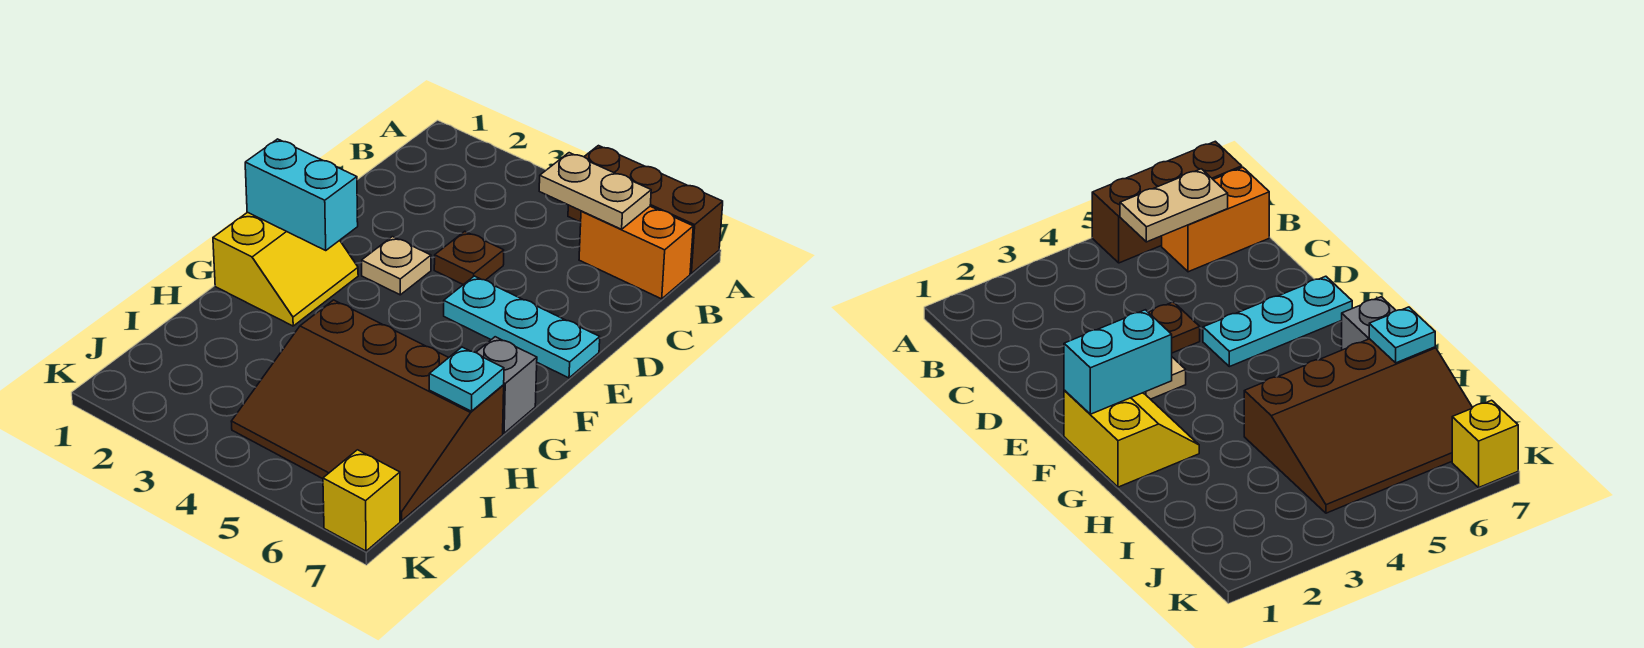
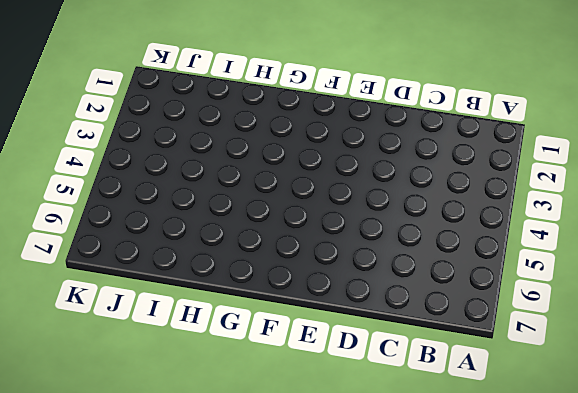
none -> brown brick A5:A7 level 1
none -> orange brick B6:B7 level 1
none -> brown plate D4 level 1

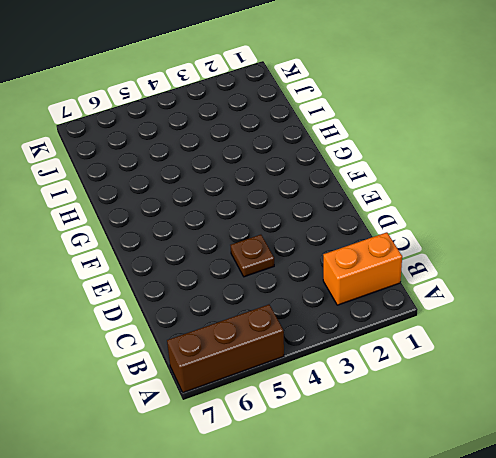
orange brick B1:B2 level 1 -> orange brick B6:B7 level 1
none -> tan plate E3 level 1
none -> cyan plate E5:E7 level 1
none -> yellow slope F1:G2 level 1 top 1

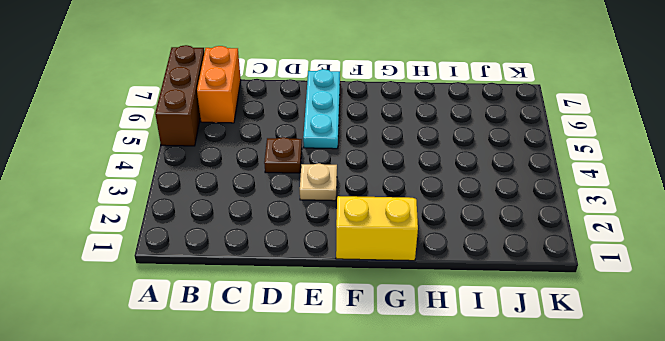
none -> grey brick G7 level 1
none -> brown slope H4:J7 level 1 top H
none -> yellow brick K7 level 1

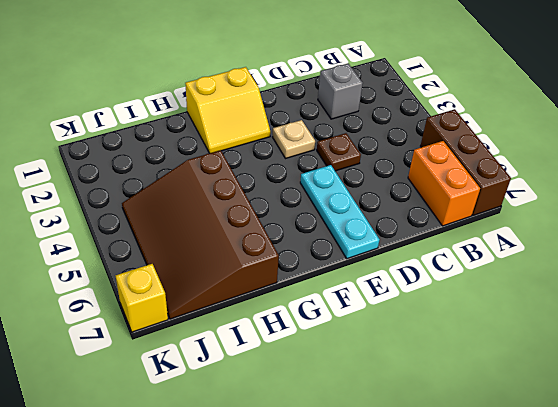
grey brick C2 level 1 -> grey brick G7 level 1
none -> tan plate B5:B6 level 2
none -> cyan brick F1:F2 level 2
none -> cyan plate H7 level 2

